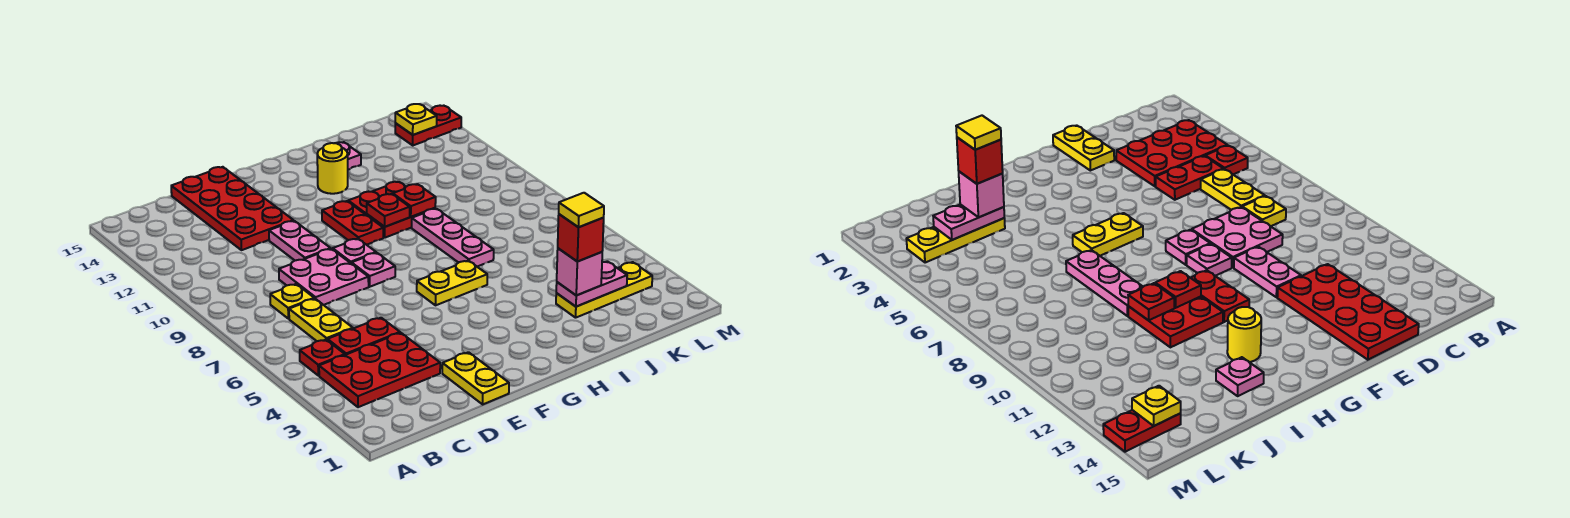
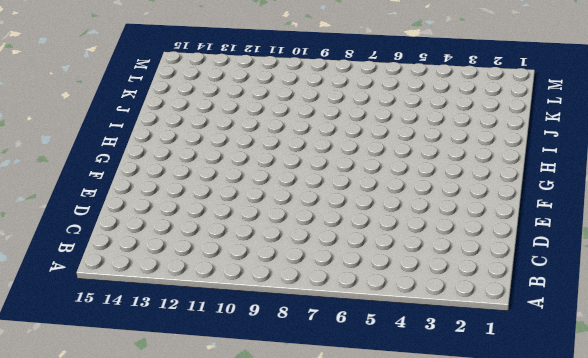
none -> red plate B3:D4 level 1
none -> red plate B5 level 1
none -> red plate C5:D5 level 1

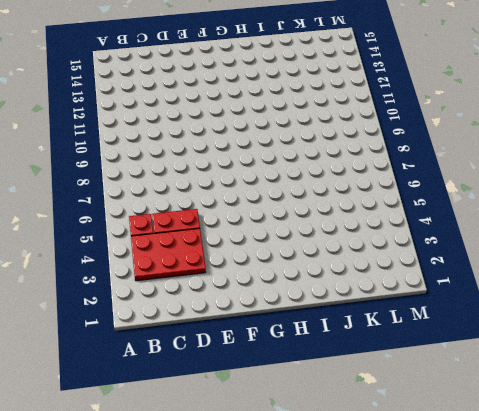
none -> yellow plate C6:C7 level 1
none -> yellow plate C8 level 1
none -> pink plate D8:E9 level 1

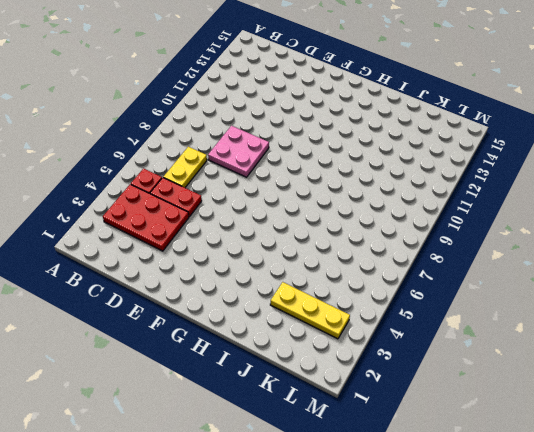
none -> yellow plate C8 level 1
none -> red plate D12:E15 level 1
none -> yellow plate E1:E2 level 1

